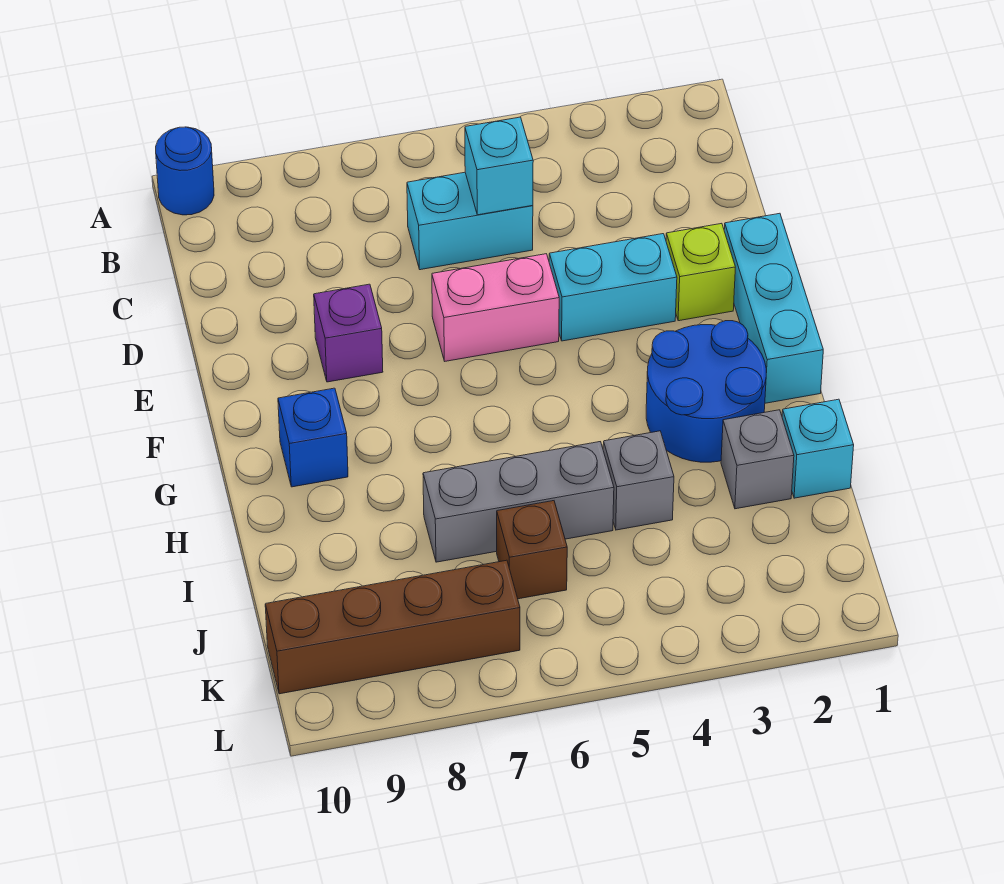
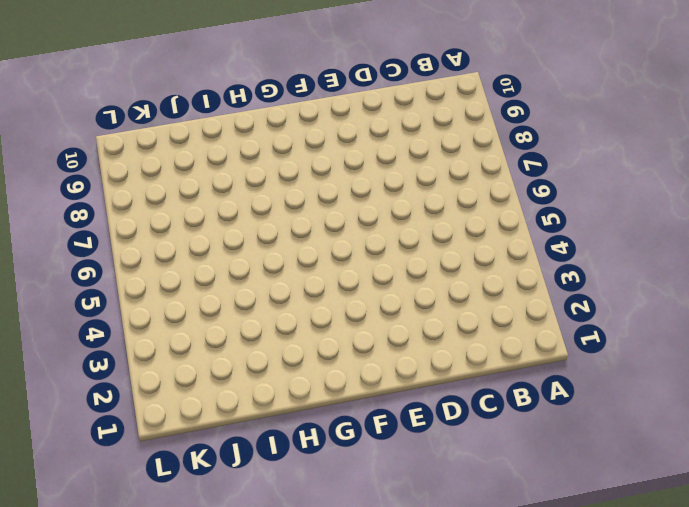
none -> blue round brick A10 level 1
none -> cyan brick C5:C6 level 1
none -> cyan brick E1:G1 level 1

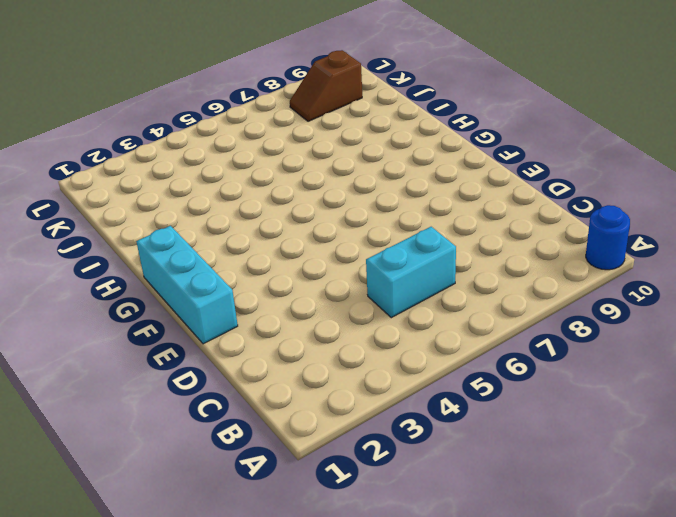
brown slope K8:K9 level 1 top 9 -> brown brick K7:K10 level 1
none -> lime brick E2 level 1
none -> cyan brick E3:E4 level 1
none -> pink brick E5:E6 level 1

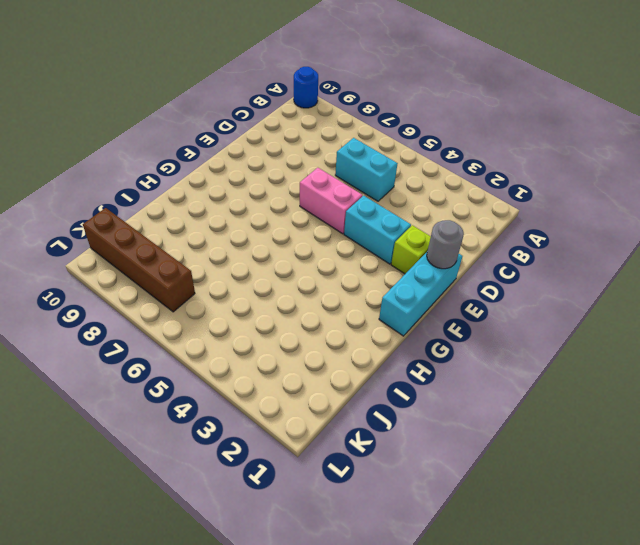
grey round brick E1 level 2 -> none
none -> purple brick E8 level 1
none -> blue round brick G2:H3 level 1
none -> blue brick G9 level 1

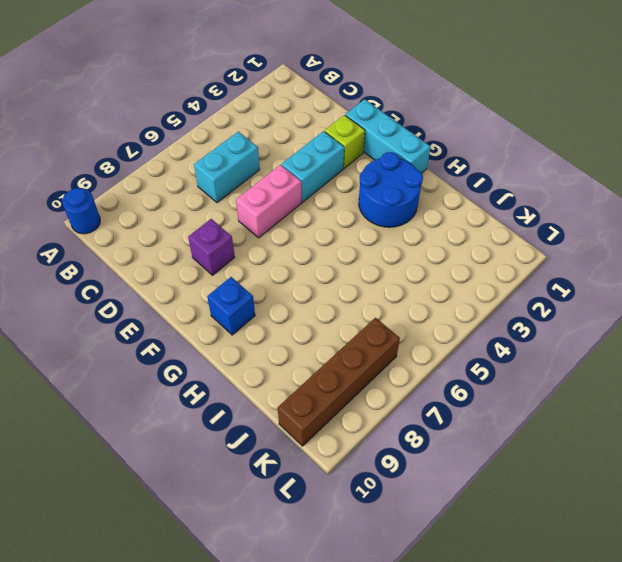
none -> cyan brick I1 level 1
none -> grey brick I2 level 1
none -> grey brick I4 level 1

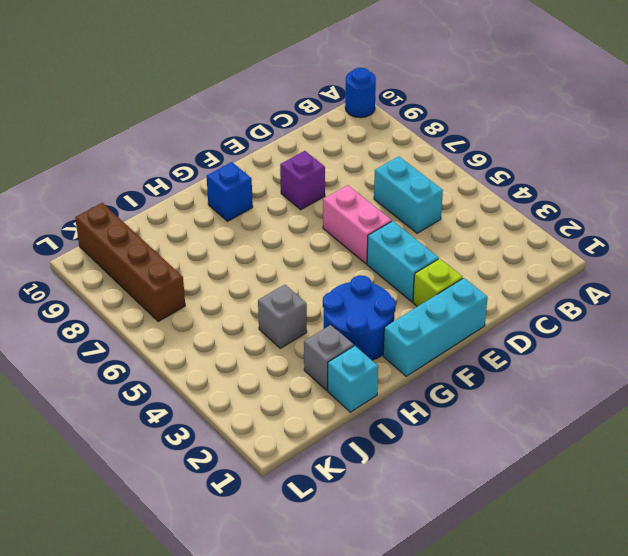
none -> grey brick I5:I7 level 1
none -> brown brick J6 level 1
none -> cyan brick C5 level 2

